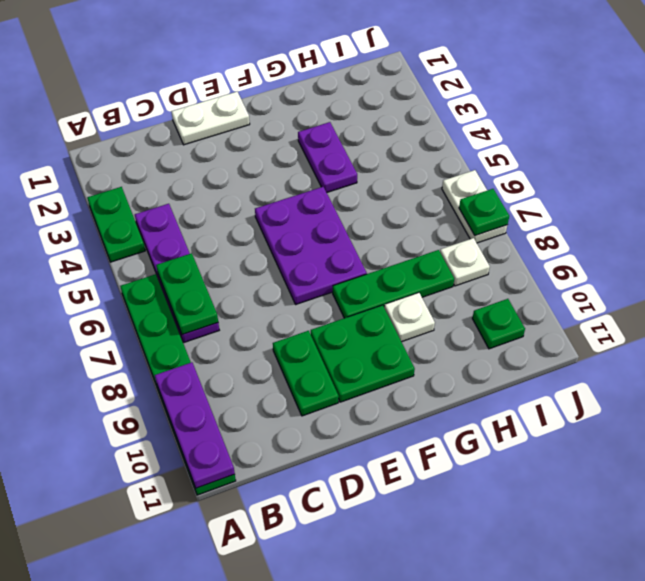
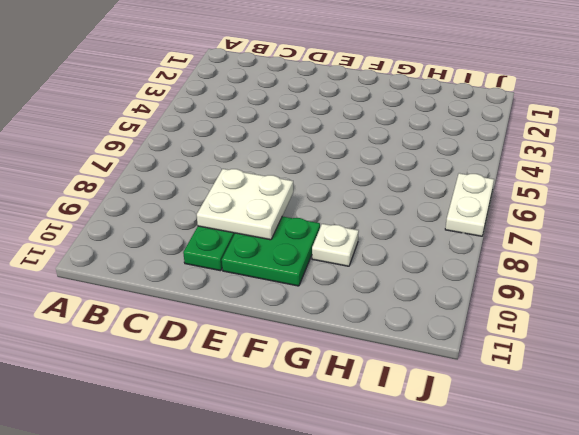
white plate D8:E9 level 2 -> none
none -> green plate A3:A4 level 1
none -> green plate A6:A11 level 1
none -> purple plate B4:B7 level 1

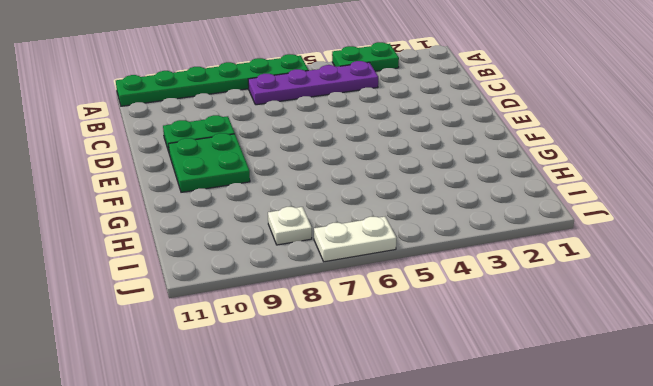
none -> white plate D1:E1 level 1
none -> purple plate E5:F7 level 1
none -> green plate F8:H8 level 1

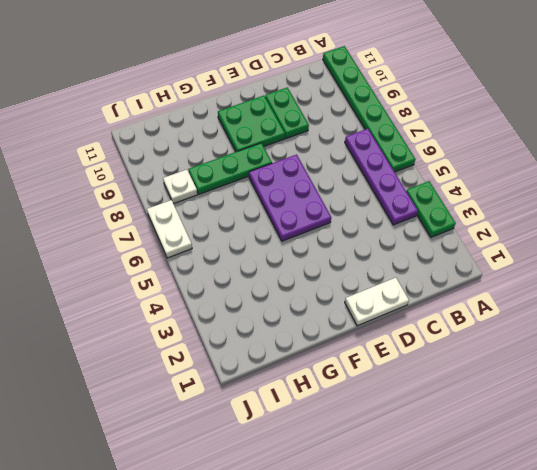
none -> purple plate G3:G4 level 1
none -> white plate G9 level 1
none -> green plate I10 level 1

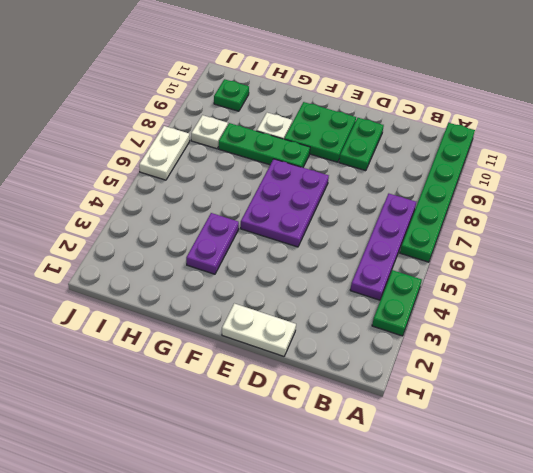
none -> purple plate A9:A11 level 2
none -> green plate B6:B7 level 2
none -> green plate J7 level 2

